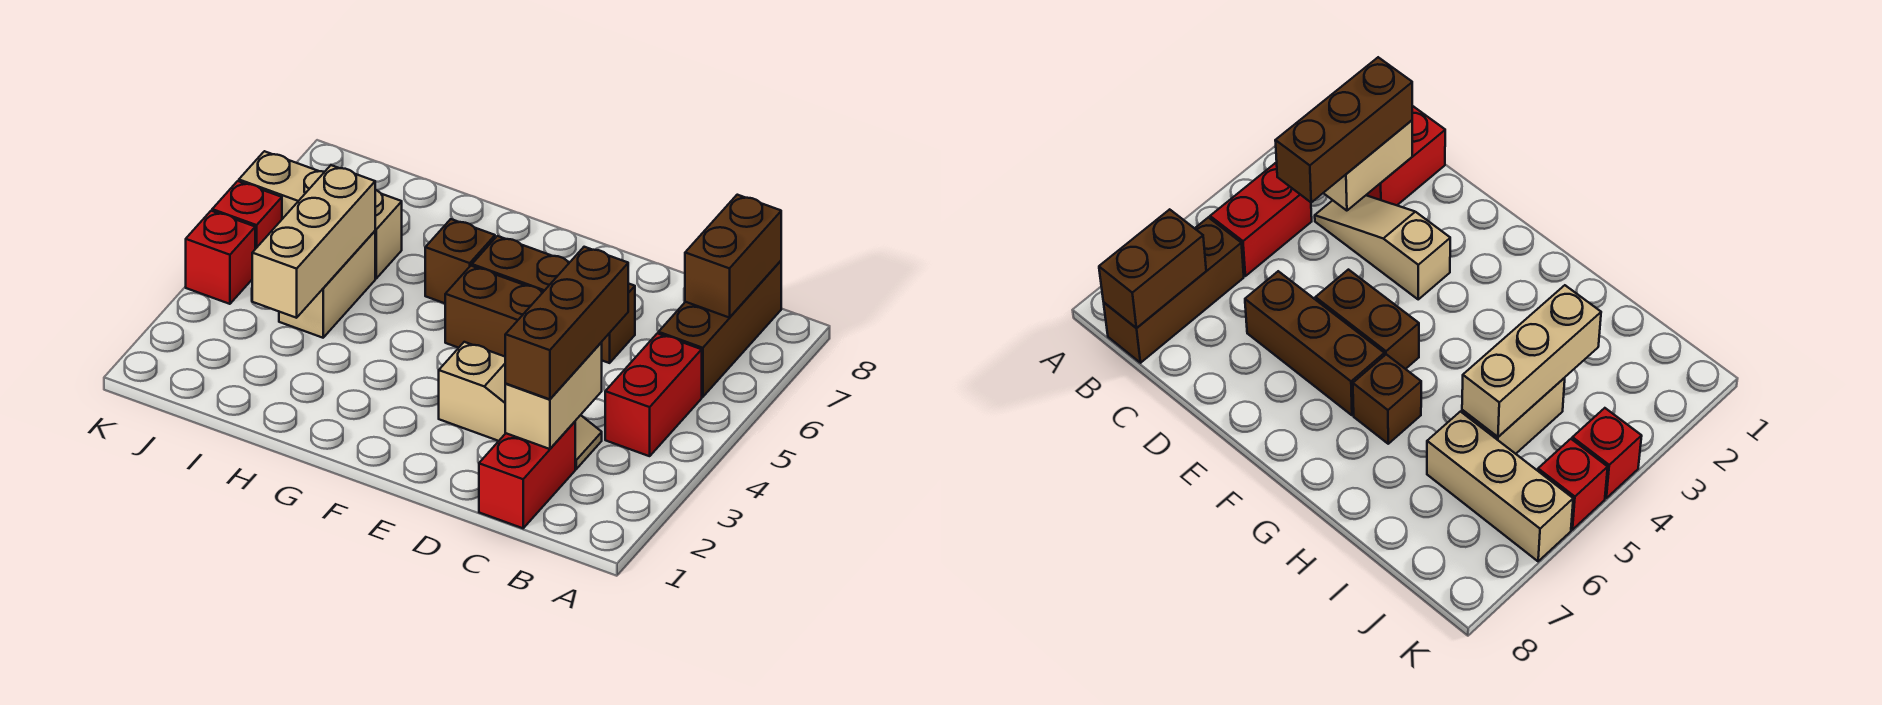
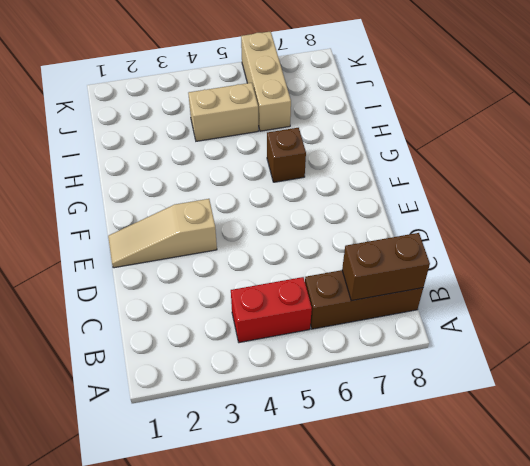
tan slope E1:E3 level 1 top 3 -> tan slope C3:E3 level 1 top E
none -> red brick C1:C2 level 1
none -> brown brick D6:F6 level 1
none -> brown brick E5:F5 level 1

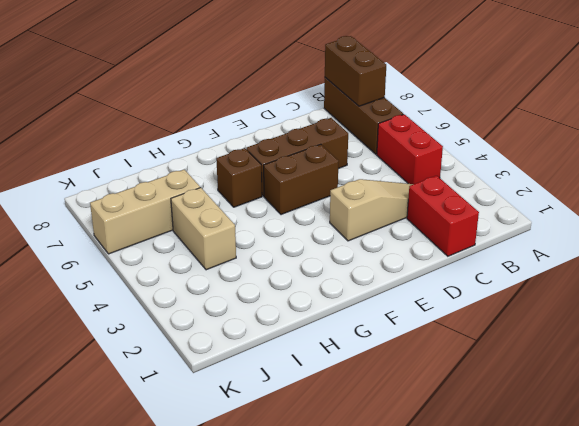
none -> red brick K4 level 1
none -> red brick K5 level 1
none -> tan brick C2:C3 level 2

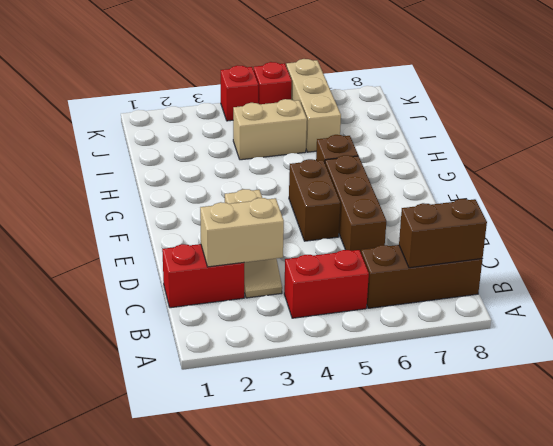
none -> tan brick I3:I5 level 2
none -> brown brick C2:C4 level 3

